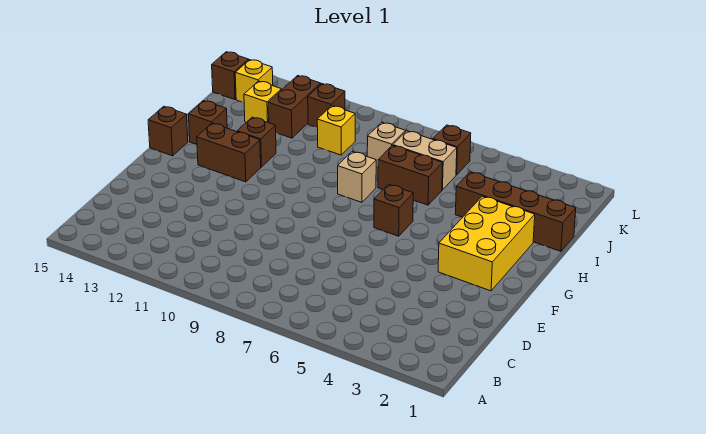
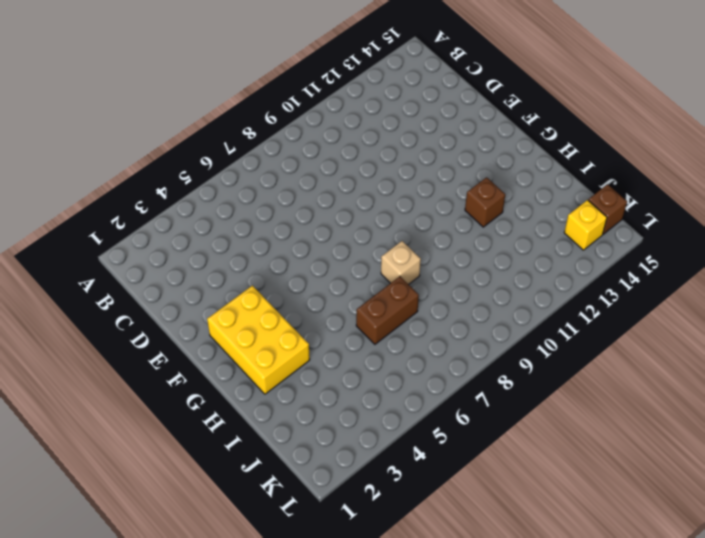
none -> brown brick G6 level 1
none -> brown brick G12:G13 level 1
none -> brown brick G15 level 1

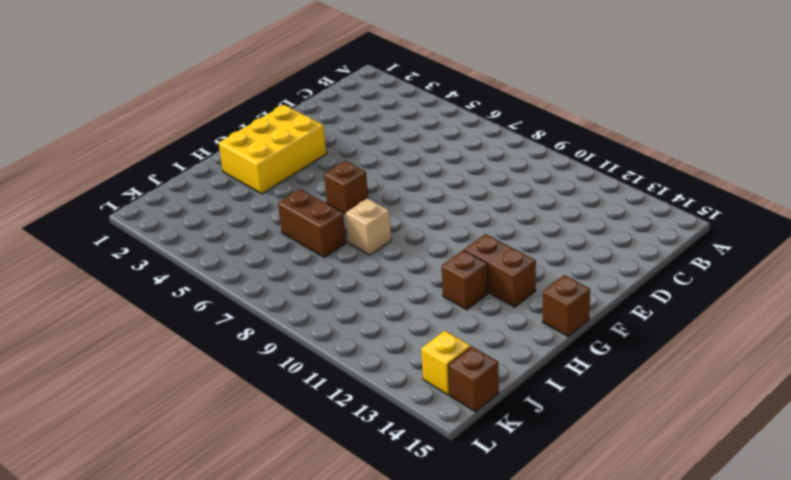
none -> brown brick H14 level 1
none -> brown brick I1:I4 level 1
none -> tan brick J6:J7 level 1

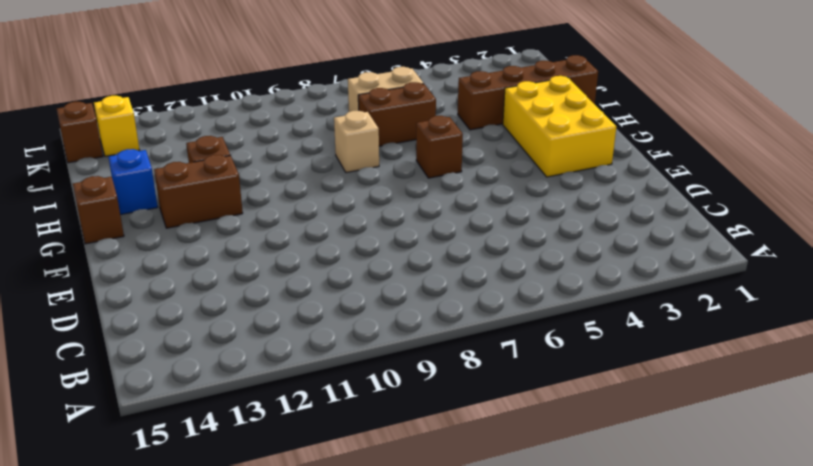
blue brick H14 level 1 -> brown brick H14 level 1
none -> tan brick J8 level 1
none -> yellow brick J10 level 1
none -> brown brick J12:K12 level 1

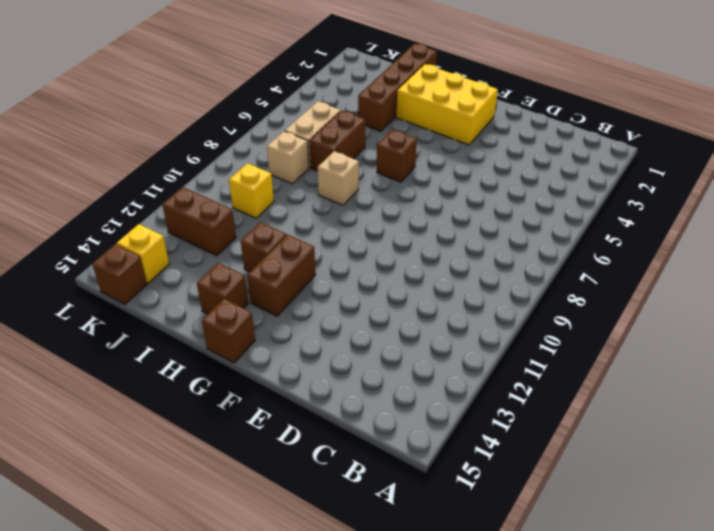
none -> yellow brick J13 level 1
none -> brown brick K6 level 1
none -> brown brick K11 level 1

